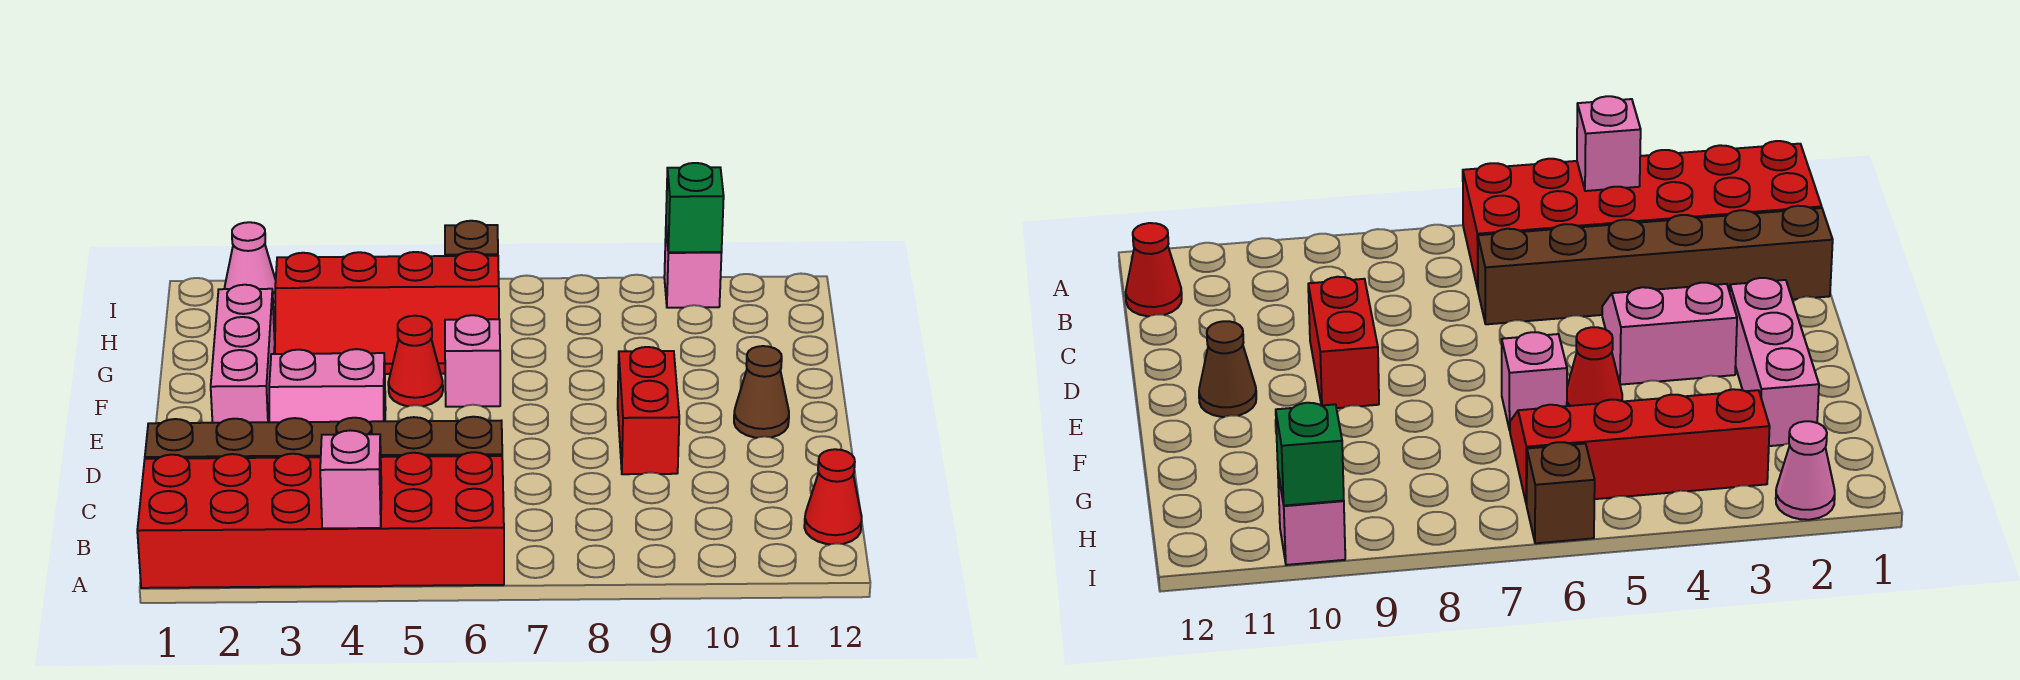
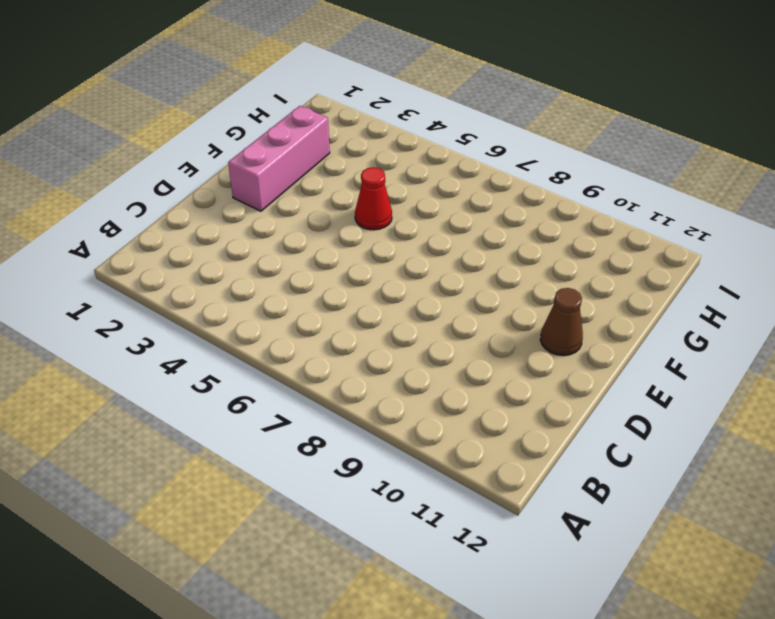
none -> red brick A1:B6 level 1
none -> red cone B12 level 1
none -> brown brick C1:C6 level 1

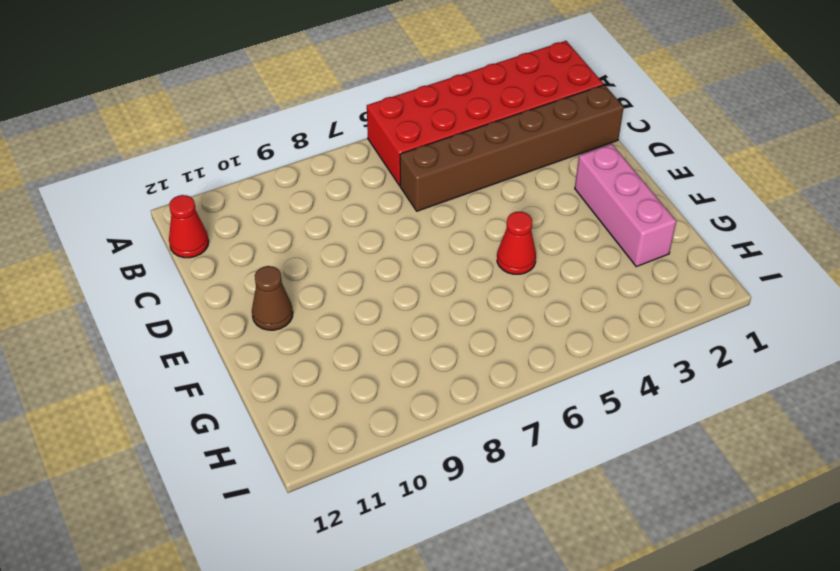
none -> pink slope D3:E4 level 1 top E
none -> red brick D9:E9 level 1
none -> pink brick F6 level 1

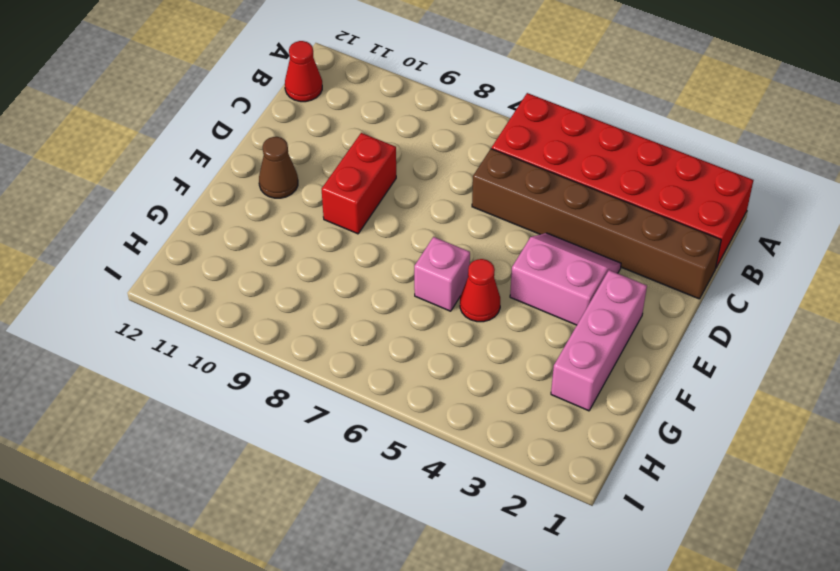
none -> red slope G3:H6 level 1 top H
none -> pink cone I2 level 1
none -> brown brick I6 level 1

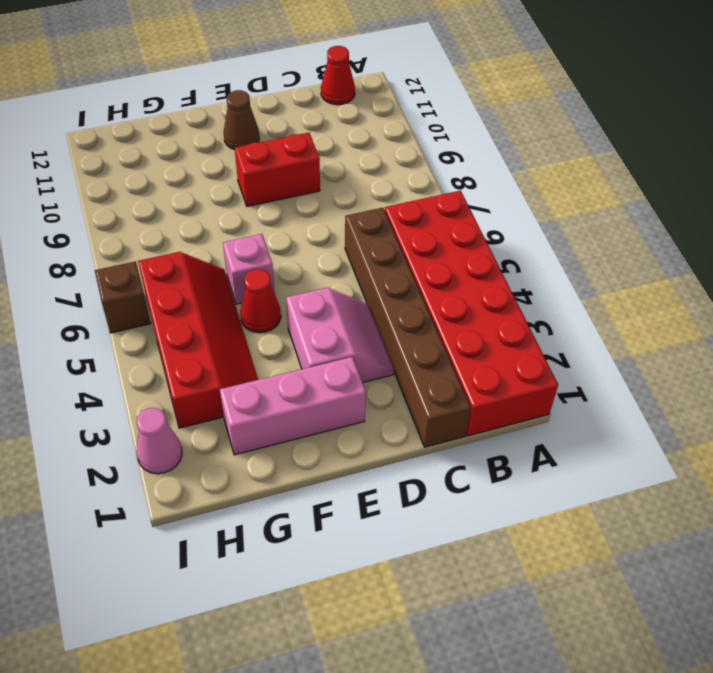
none -> pink brick I10 level 1
none -> pink brick A4 level 2
none -> green brick I10 level 2

